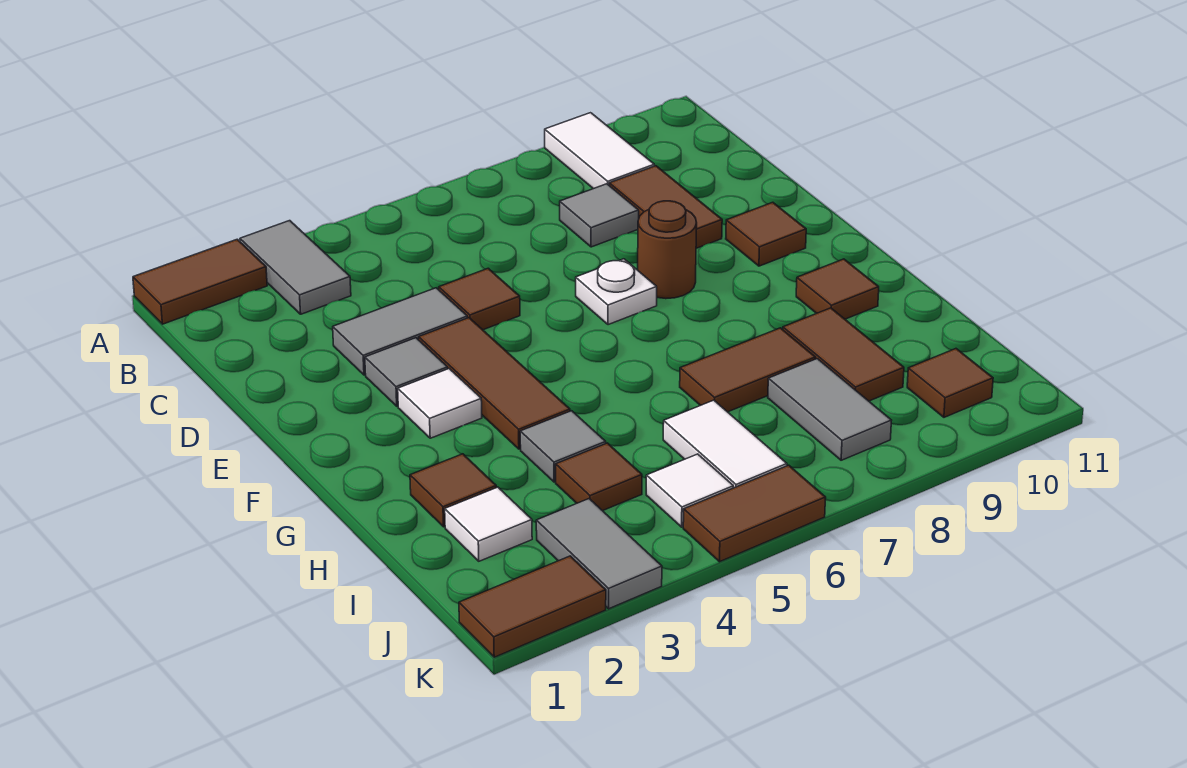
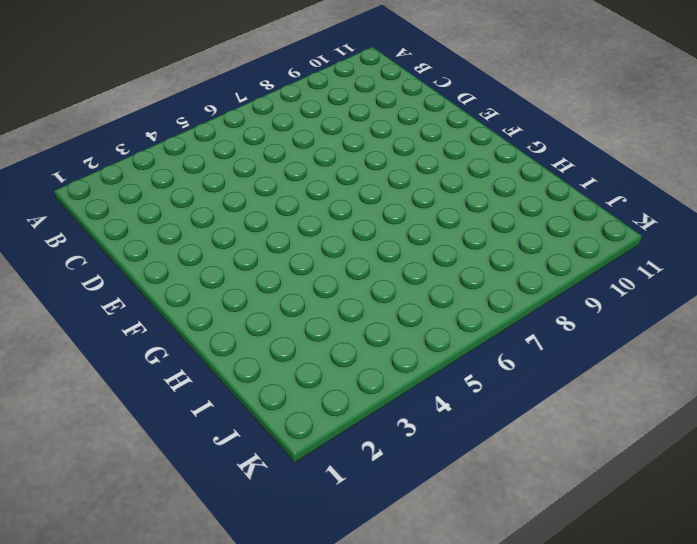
none -> brown tile A1:A2 level 1
none -> grey tile A3:B3 level 1
none -> white tile A9:B9 level 1

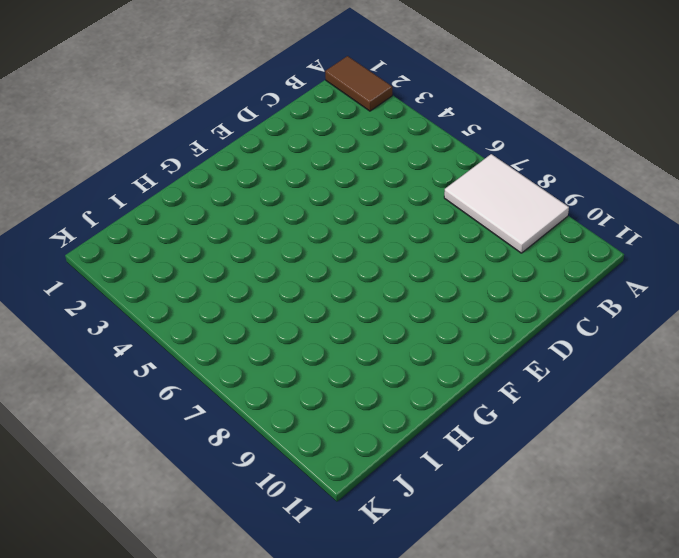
white tile A7:B9 level 1 -> white tile A9:B9 level 1
none -> grey tile A3:B3 level 1
none -> grey tile C8 level 1
none -> brown tile C9:D9 level 1

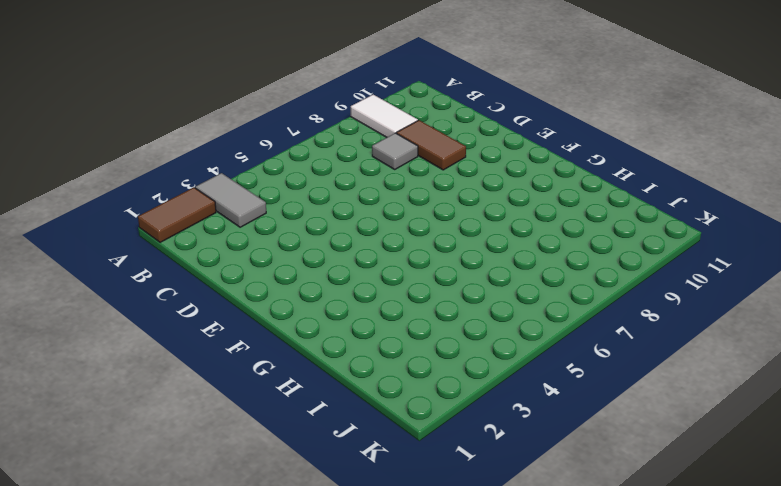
none -> grey tile D3:D4 level 1
none -> brown tile D5 level 1
none -> grey tile E3 level 1

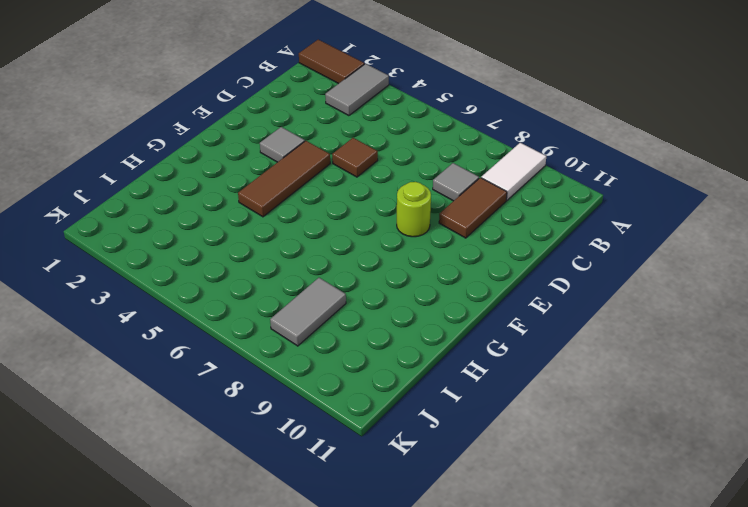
lime round brick E8 level 1 -> brown round brick E8 level 1
none -> grey tile D3:D4 level 1
none -> white plate E7 level 1
none -> brown tile E10 level 1

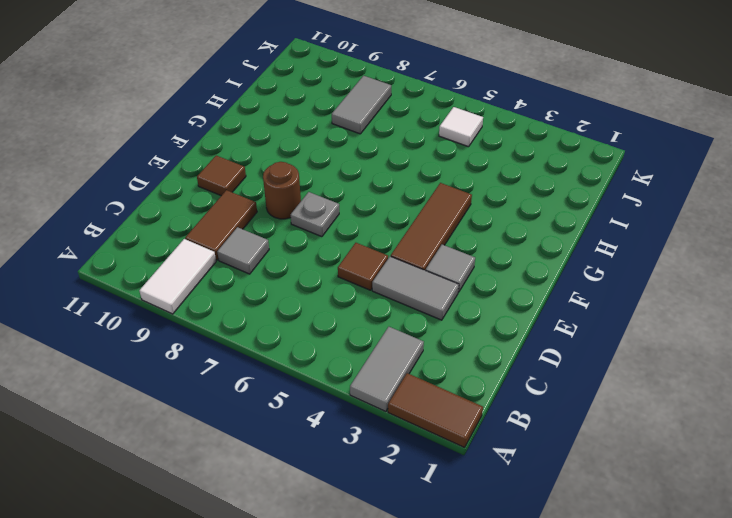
grey plate E7 level 1 -> white plate E7 level 1
none -> white tile F3 level 1
none -> brown tile G10 level 1
none -> brown tile H2 level 1

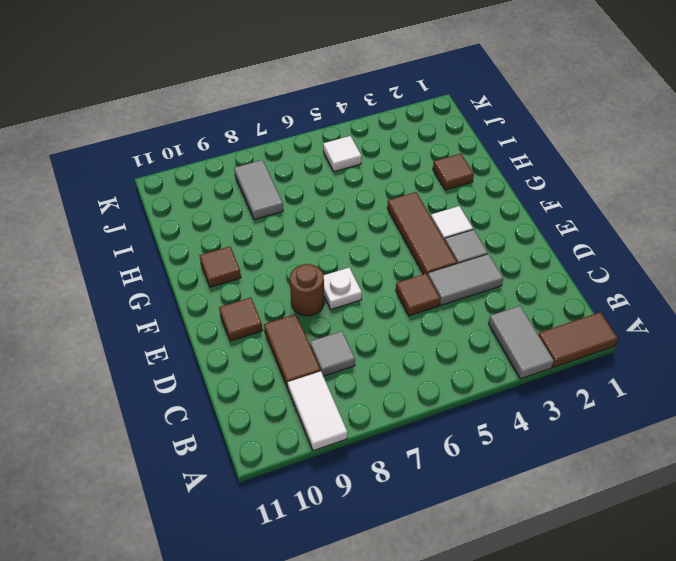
none -> grey tile H4 level 1
none -> brown tile H7:H8 level 1
none -> brown tile H9:I9 level 1

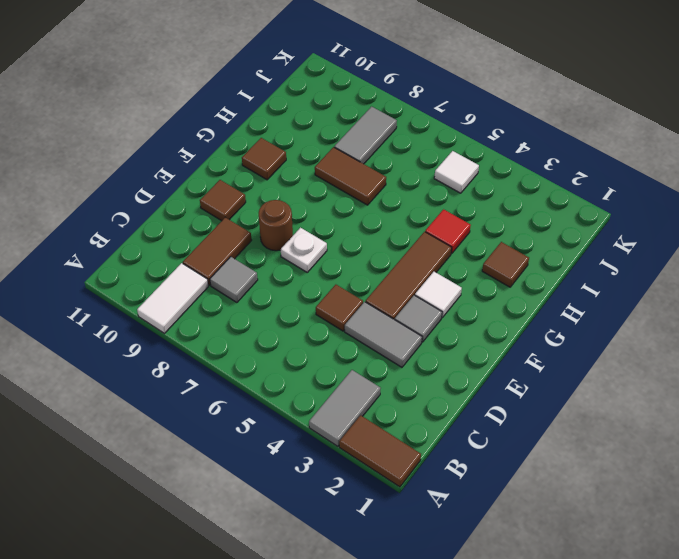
red tile H4 level 1 -> grey tile H4 level 1
none -> brown tile H9:I9 level 1
none -> white tile I2 level 1
none -> brown tile I4 level 1

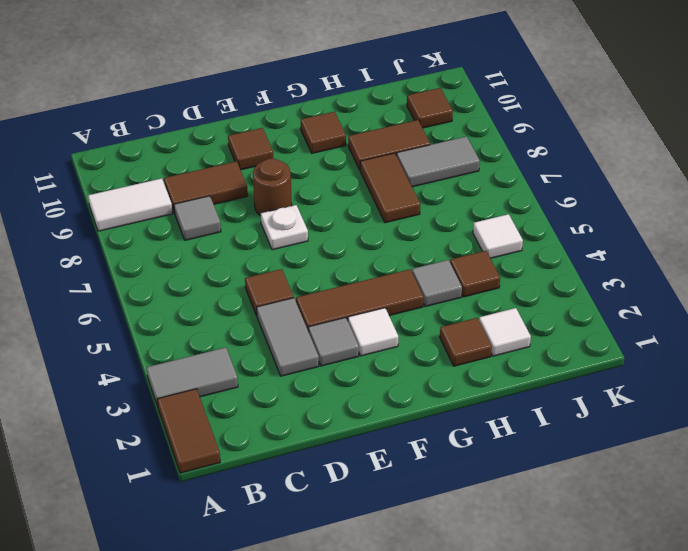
none -> white tile I6:J6 level 1
none -> grey tile J3:K3 level 1
none -> brown tile K1:K2 level 1

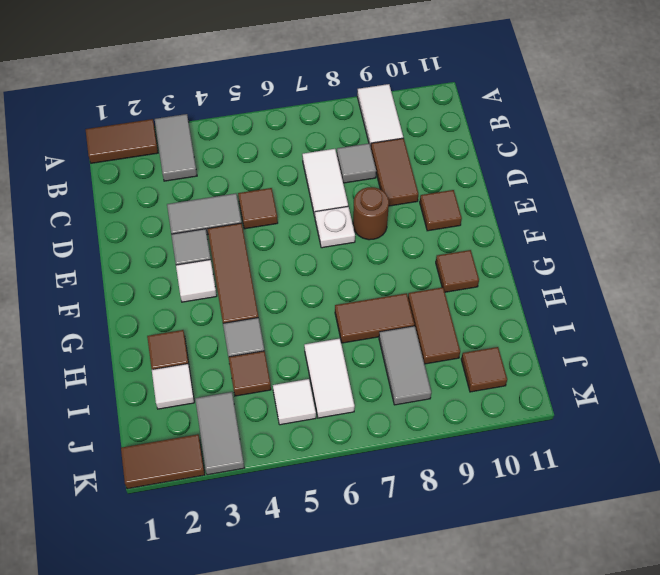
white tile C7:D7 level 1 -> none
none -> brown tile K5:K6 level 1

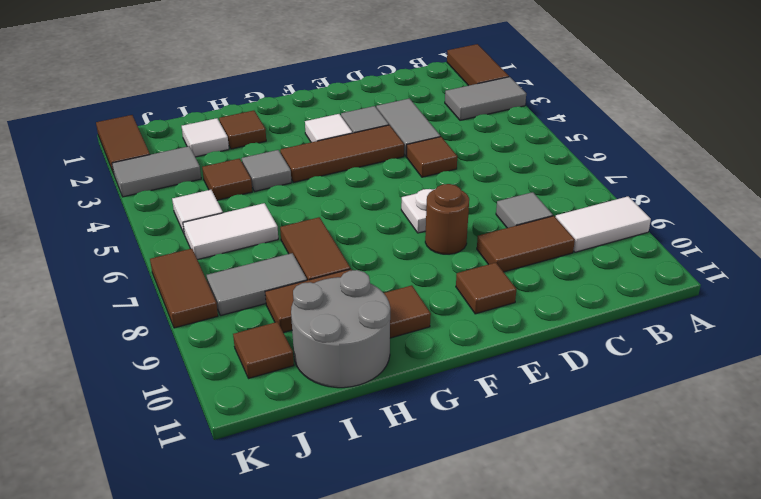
grey round brick H10:I11 level 1 -> none
brown tile K7:K8 level 1 -> brown tile K5:K6 level 1

